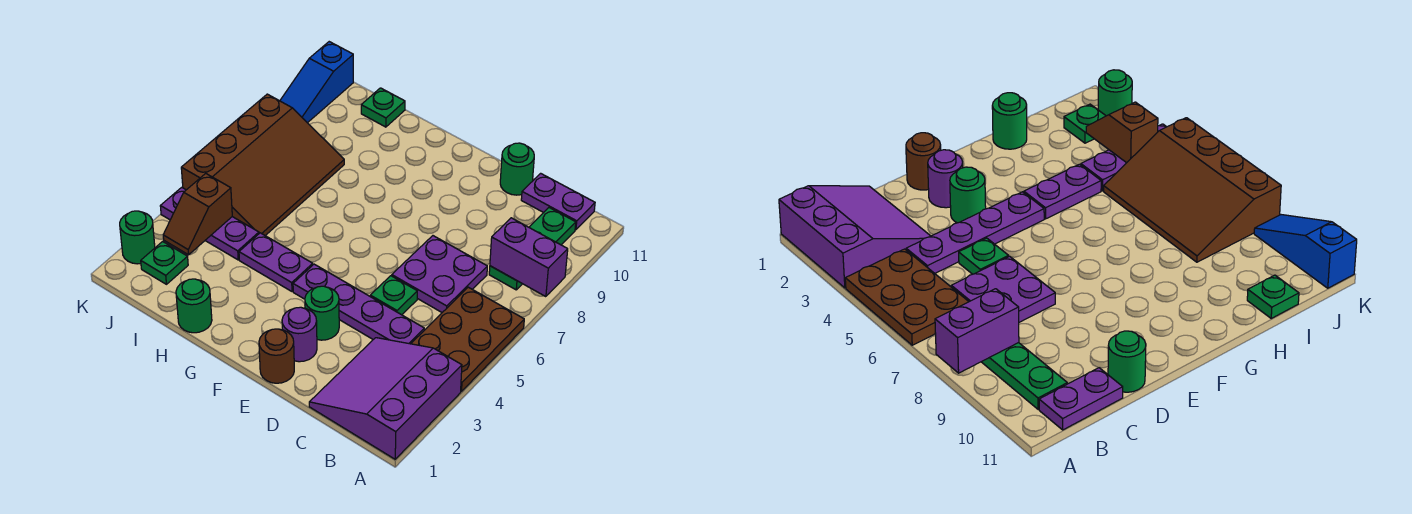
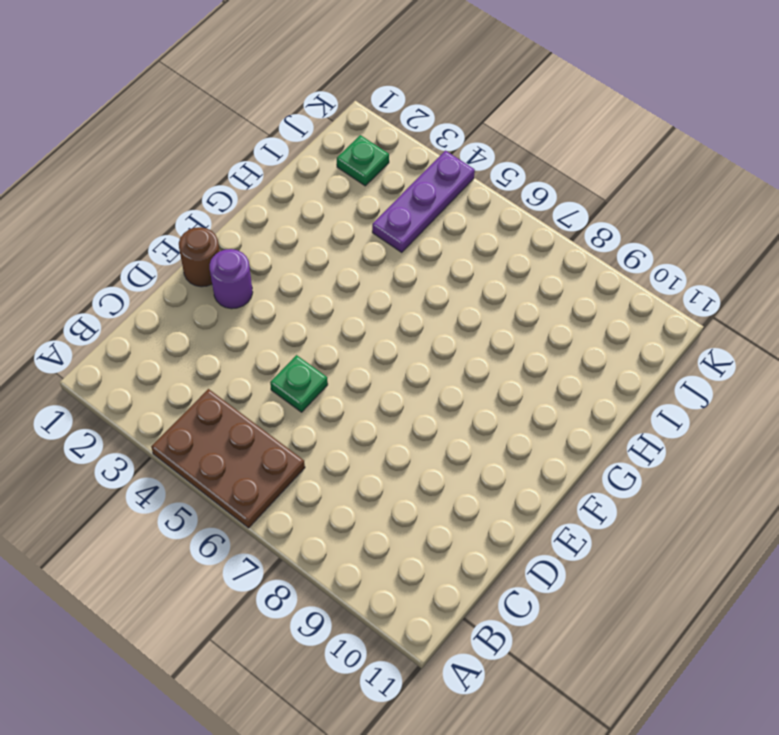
none -> purple slope A1:C3 level 1 top A
none -> green plate B8:B10 level 1
none -> purple plate B11:C11 level 1

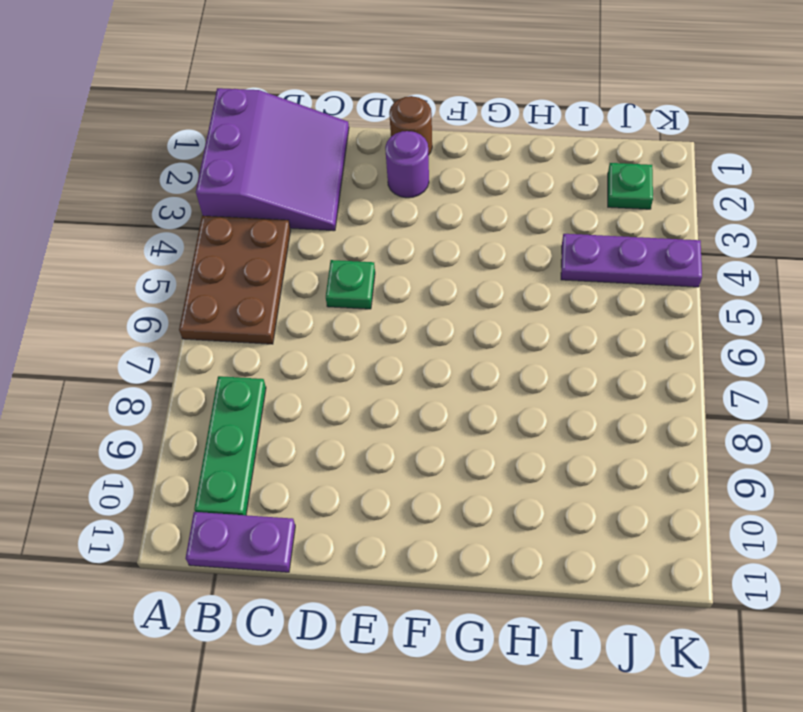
none -> purple plate C4:F4 level 1
none -> purple plate C6:D7 level 1
none -> green round brick D11 level 1

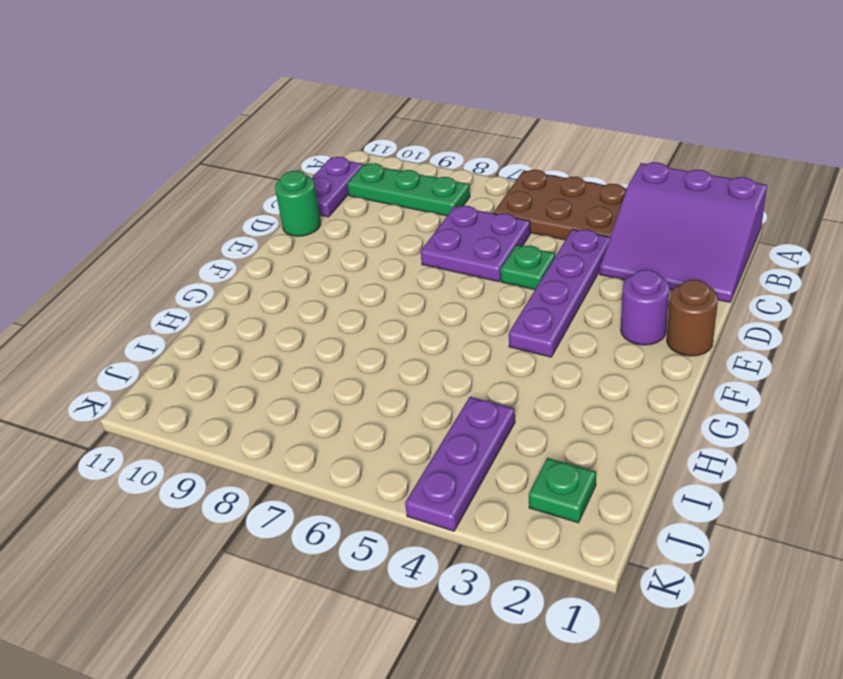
none -> green round brick E3 level 1
none -> purple plate G4:H4 level 1
none -> green round brick H1 level 1

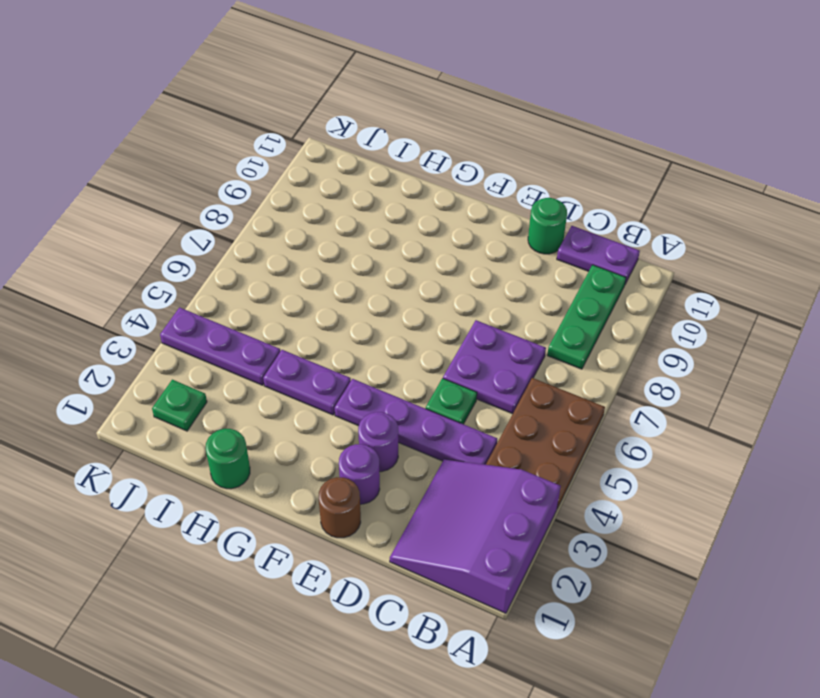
purple round brick E3 level 1 -> green round brick E3 level 1
none -> brown slope I5:K8 level 1 top K
none -> green plate I11 level 1
none -> green round brick K2 level 1

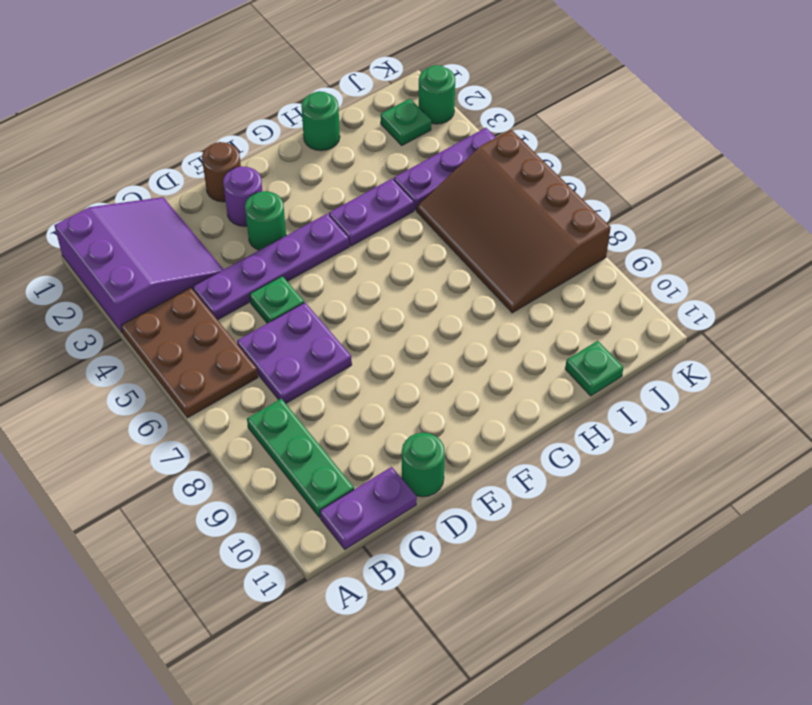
none -> blue slope K9:K11 level 1 top 11
none -> purple brick A8:B8 level 2
none -> brown slope J3:J4 level 2 top 4

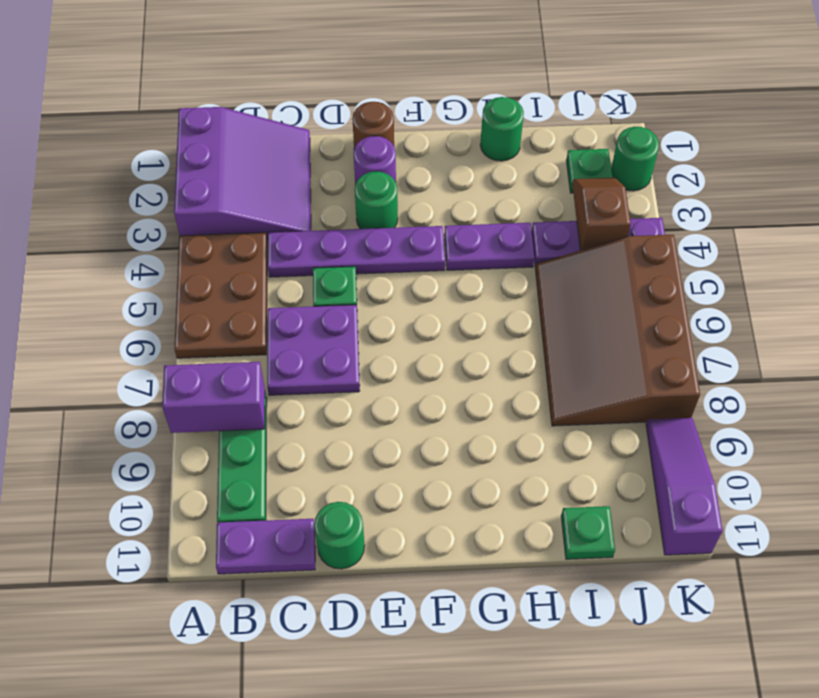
purple slope K9:K11 level 1 top 11 -> blue slope K9:K11 level 1 top 11

